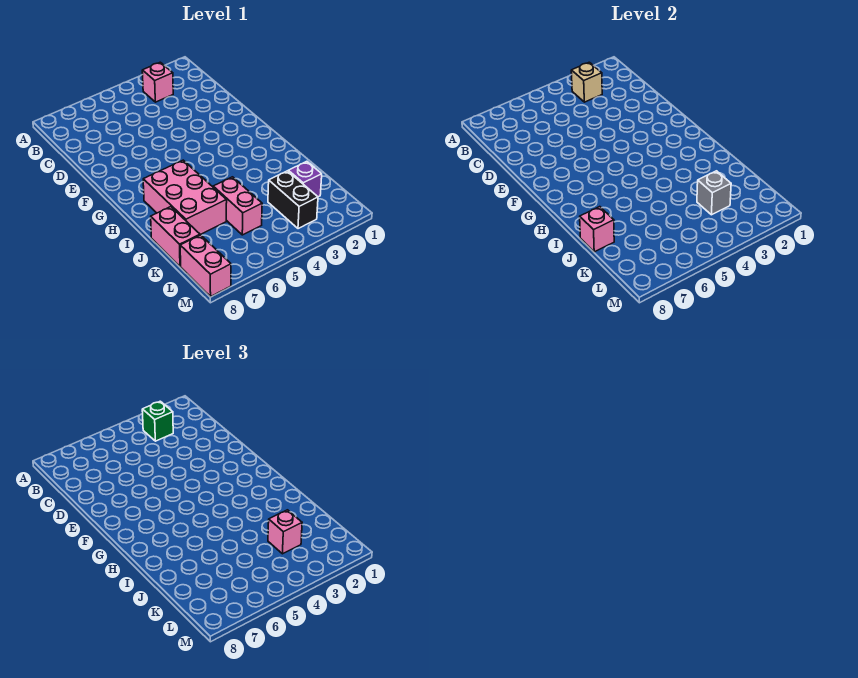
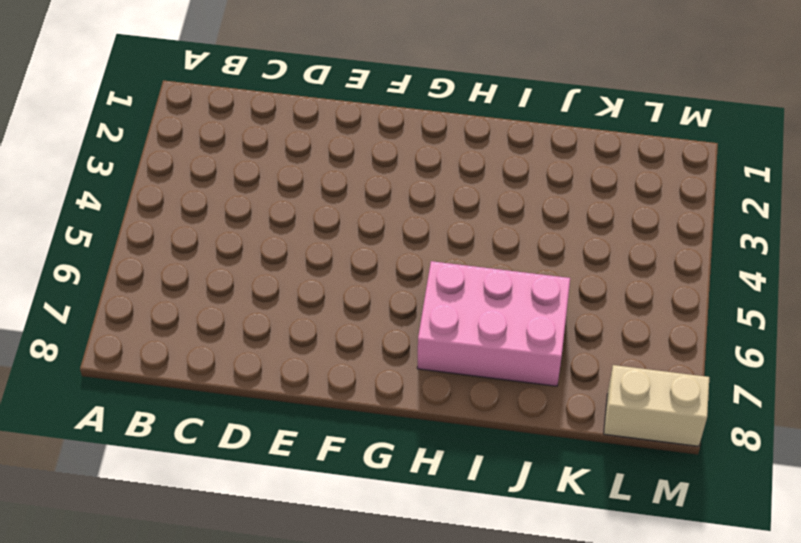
tan brick L8:M8 level 1 -> pink brick L8:M8 level 1
none -> pink brick B3 level 1
none -> pink brick J5:K5 level 1
none -> pink brick J8:K8 level 1

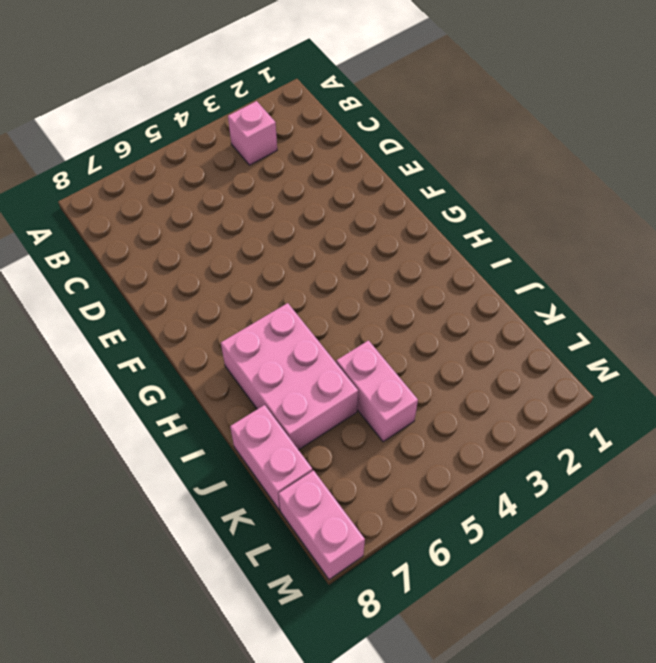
none -> purple brick K2 level 1
none -> black brick K3:L3 level 1
none -> tan brick B3 level 2

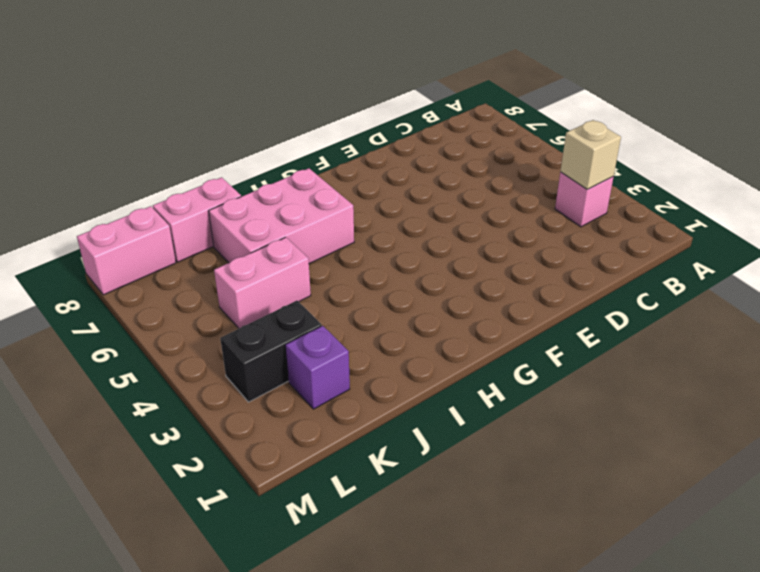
none -> pink brick J8 level 2
none -> grey brick K3 level 2
none -> green brick B3 level 3

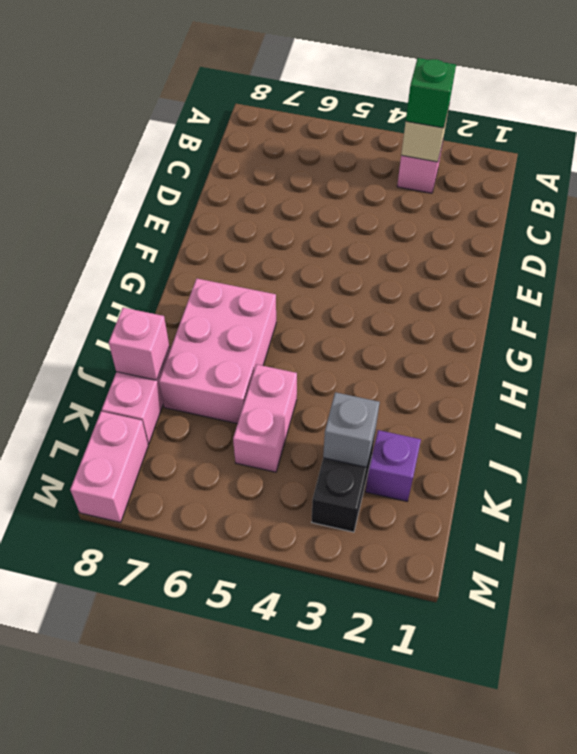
none -> pink brick K3 level 3

